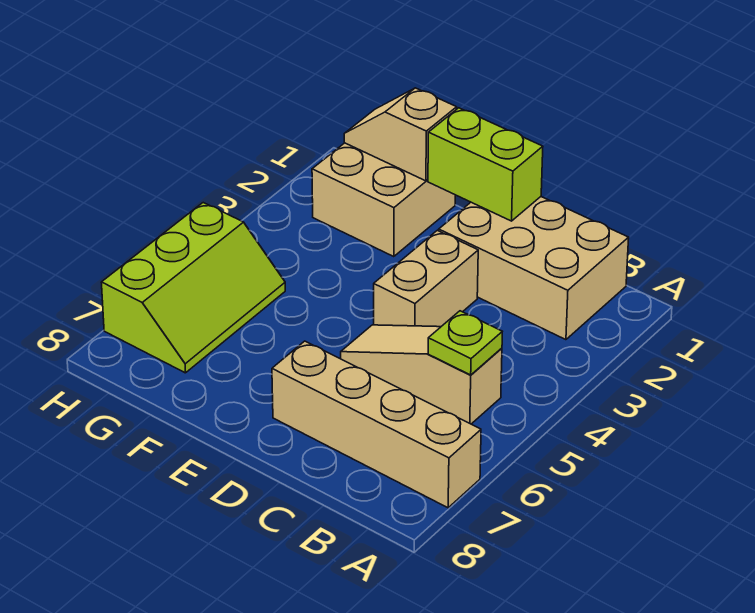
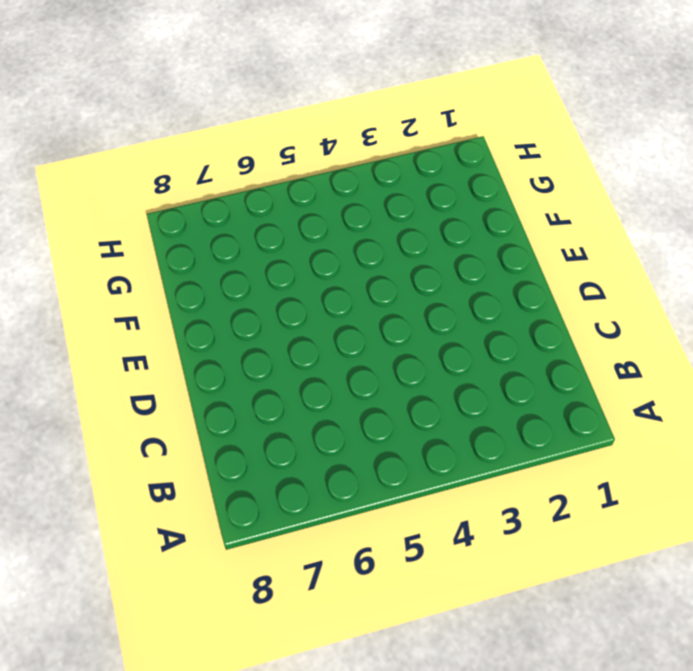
none -> tan brick A7:D7 level 1
none -> tan brick B1:D2 level 1

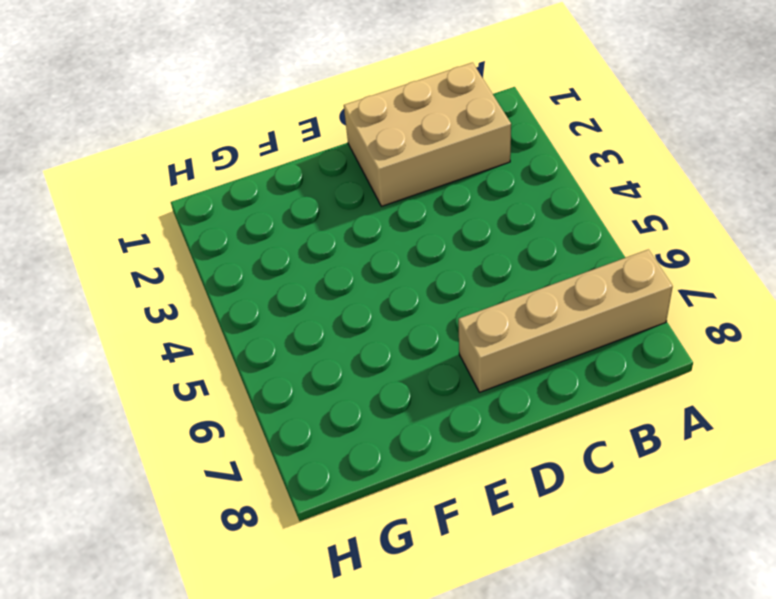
none -> tan slope B5:D5 level 1 top B
none -> tan brick D3:D4 level 1

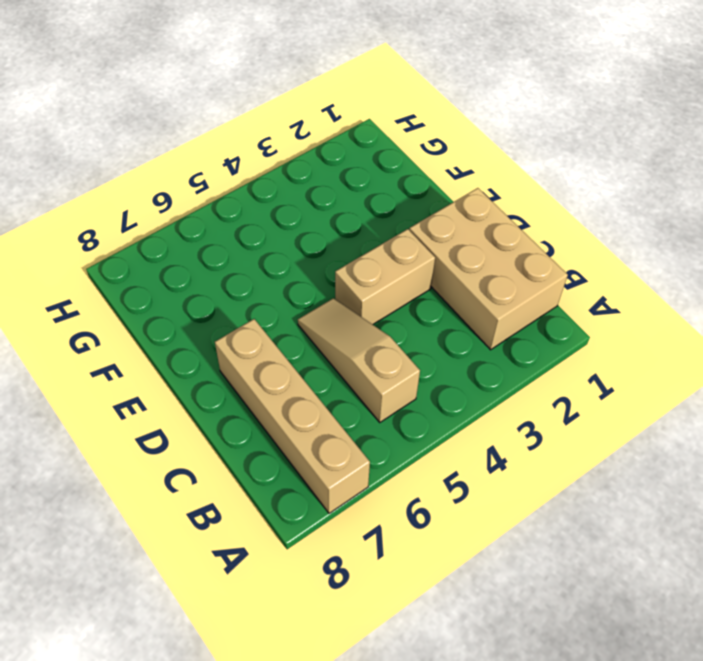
none -> tan brick F1:G2 level 1
none -> lime slope G5:H7 level 1 top H

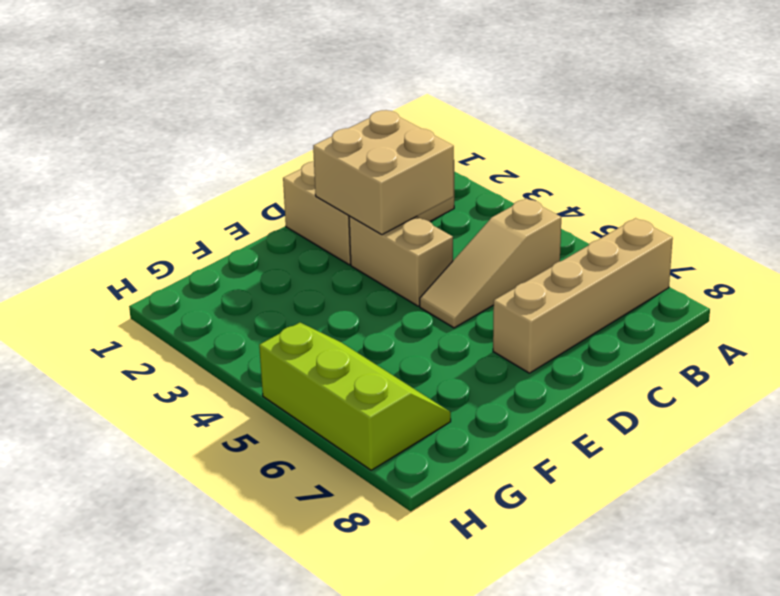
tan brick C2:D3 level 2 -> tan brick F1:G2 level 1
none -> lime plate B5 level 2
none -> lime brick D1:E1 level 2

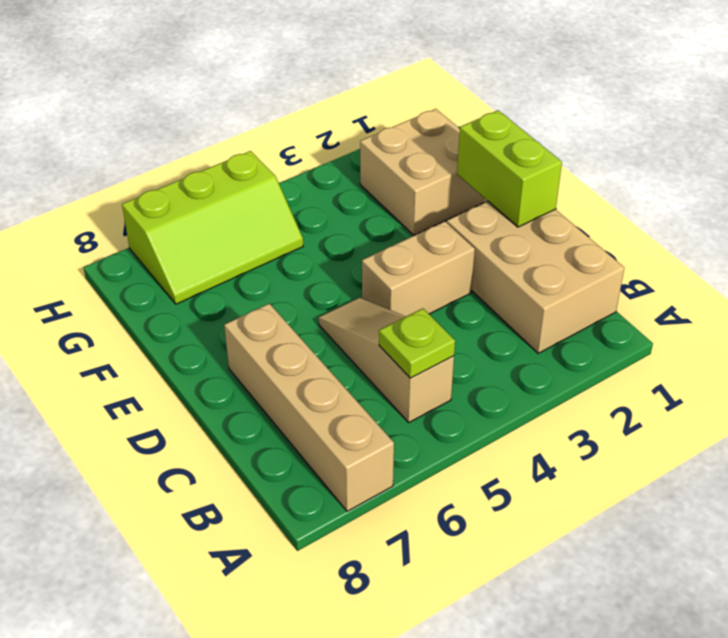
none -> tan slope F1:G1 level 2 top F

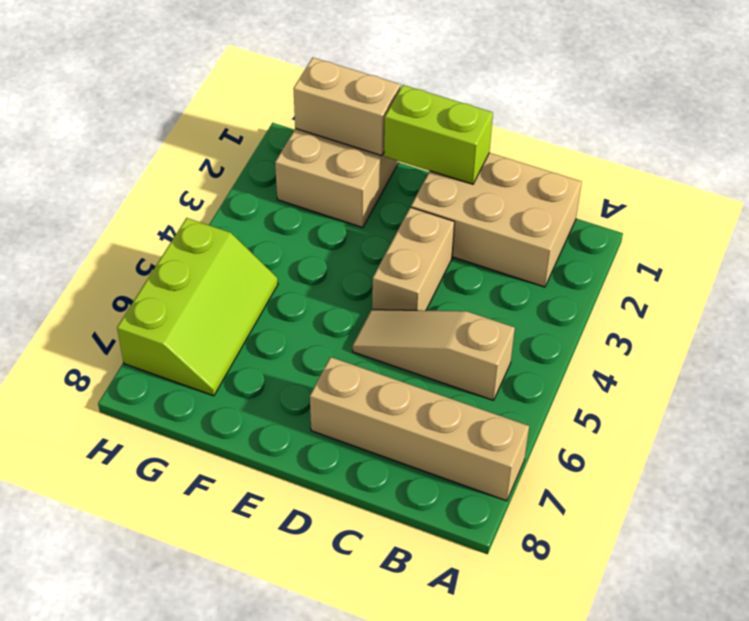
tan brick F1:G1 level 2 -> tan slope F1:G1 level 2 top F
none -> lime plate B5 level 2

